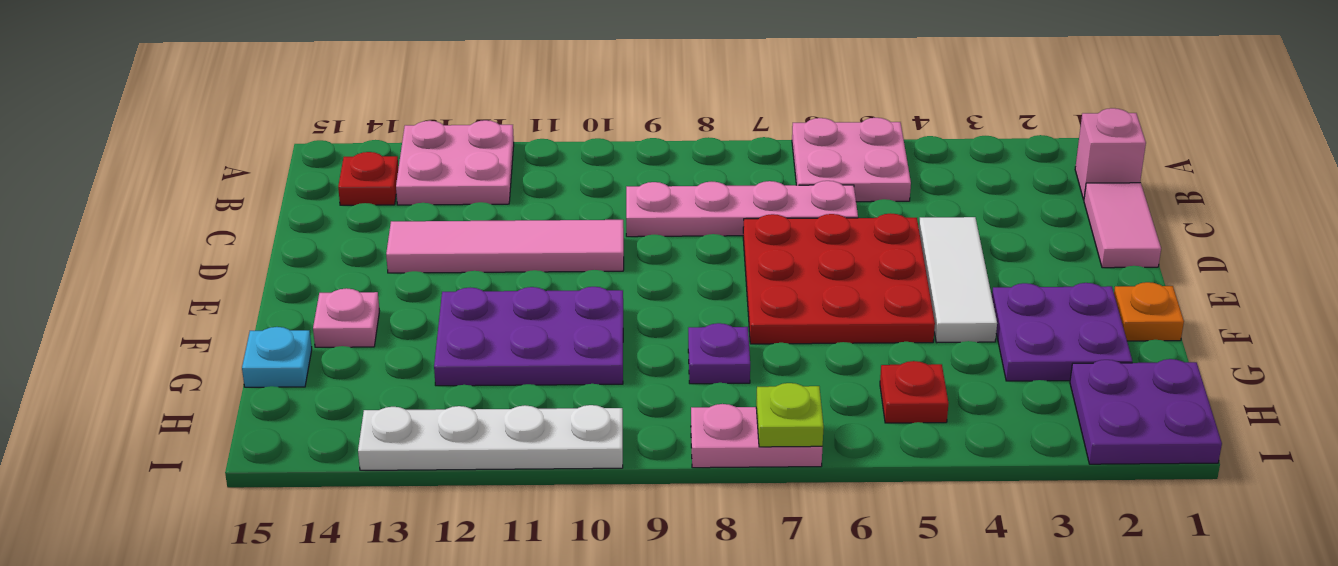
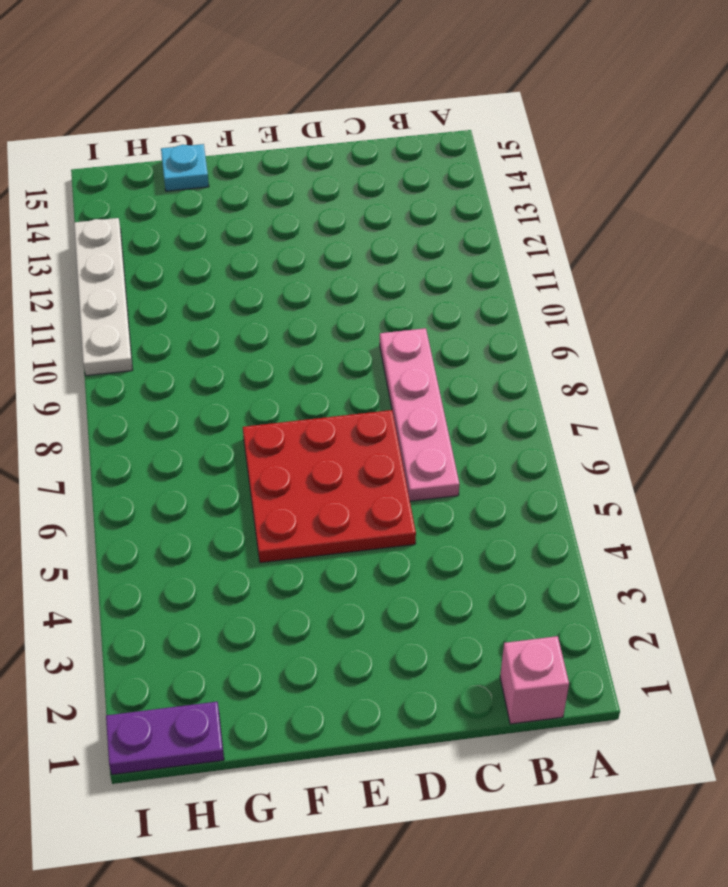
purple plate H1:I1 level 1 -> purple plate H1:I2 level 1
none -> pink plate A5:B6 level 1
none -> pink plate A12:B13 level 1
none -> red plate B14 level 1

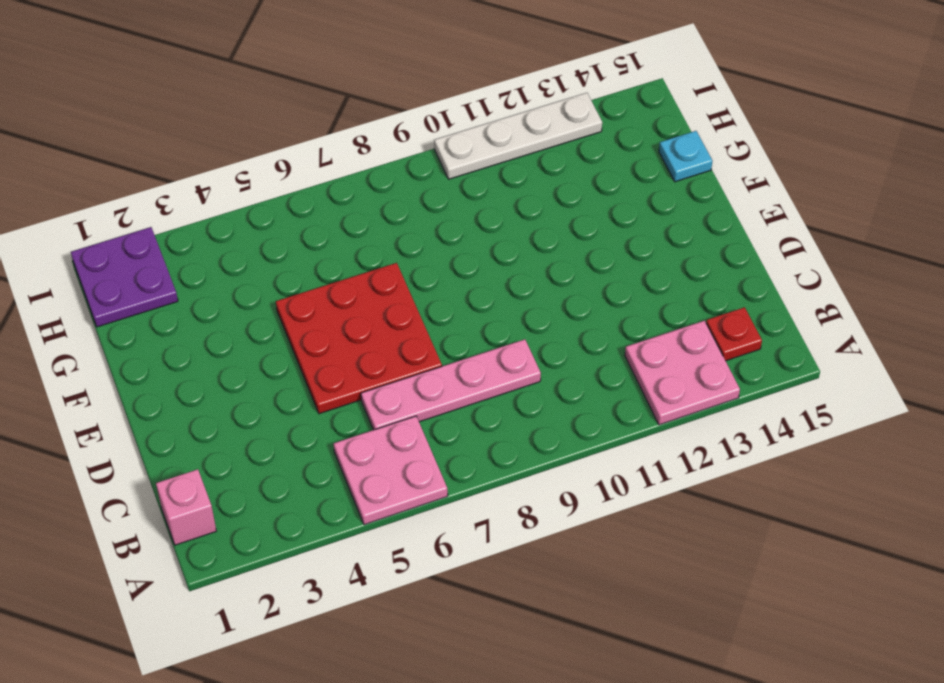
none -> pink tile C1:D1 level 1
none -> white tile D4:F4 level 1
none -> pink tile D10:D13 level 1

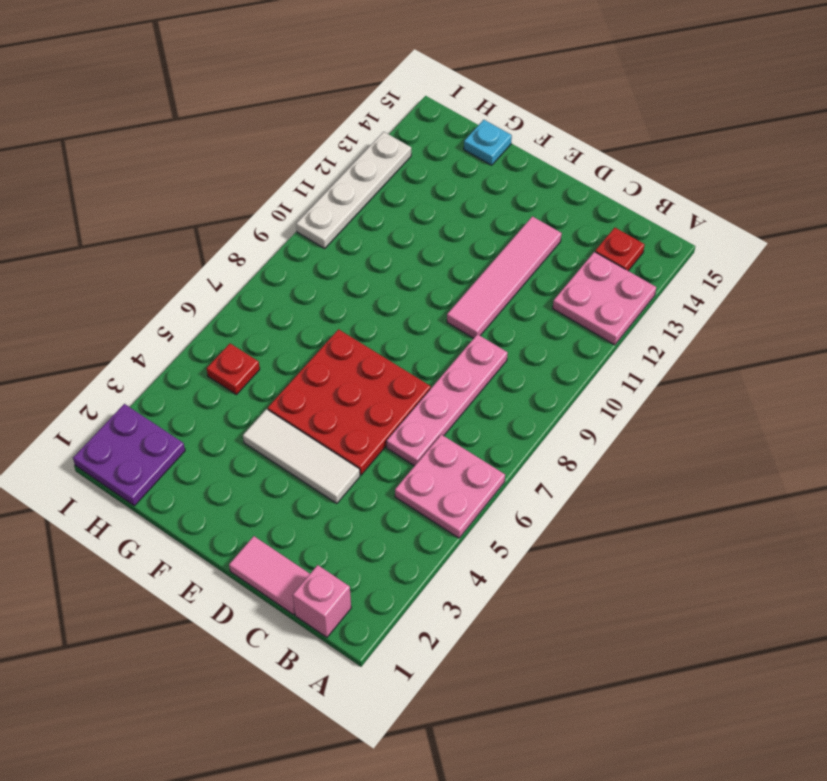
none -> orange plate F1 level 1
none -> purple plate F2:G3 level 1
none -> purple plate F10:G12 level 1

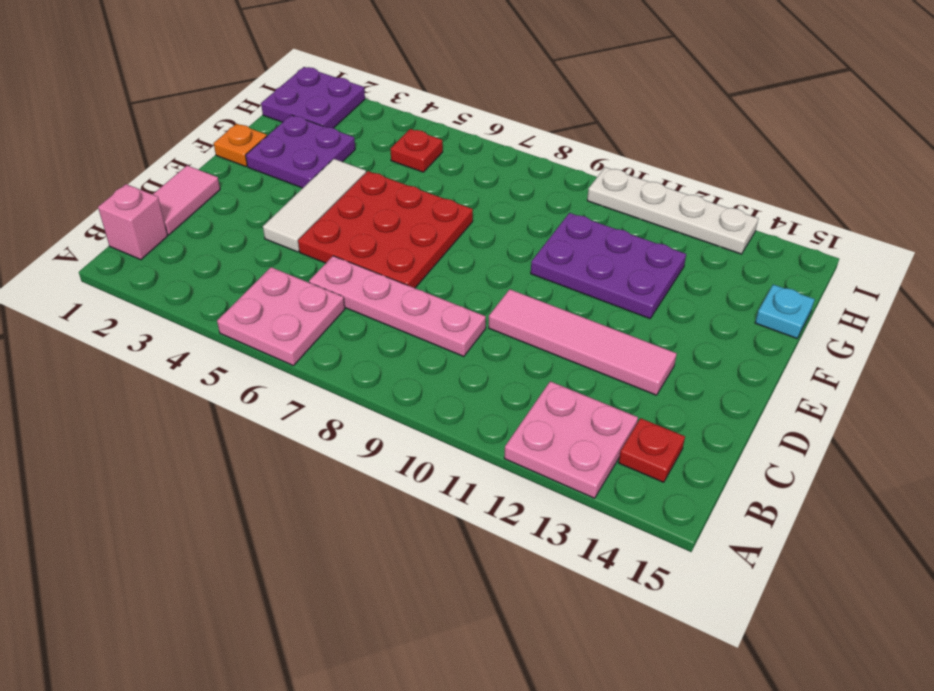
none -> pink plate F14 level 1
none -> purple plate G8 level 1
none -> pink plate I7:I8 level 1

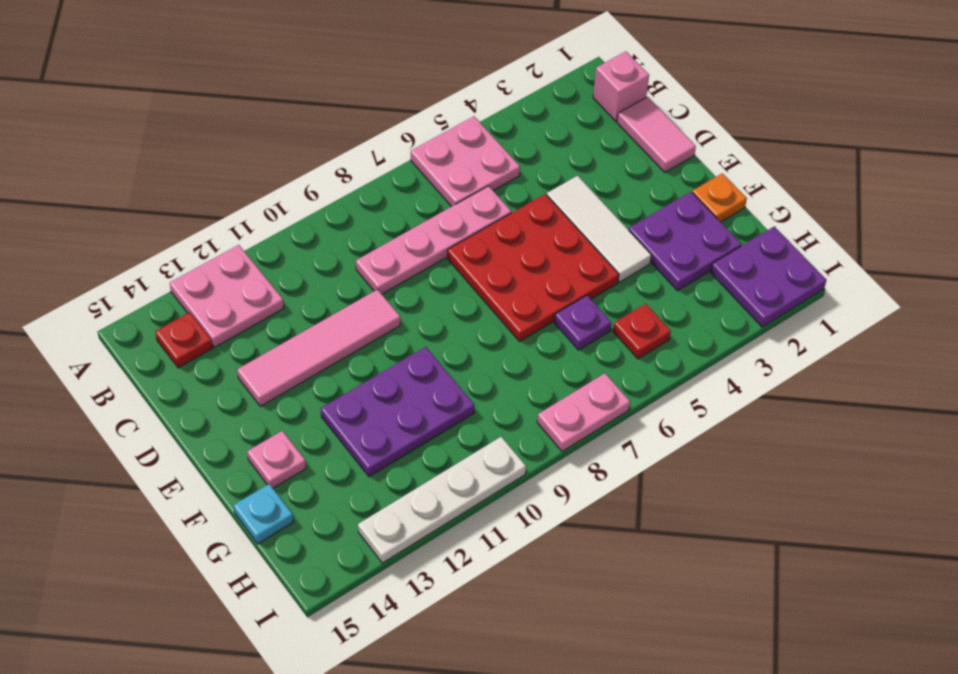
purple plate G6 level 1 -> purple plate G8 level 1
none -> lime plate I7 level 2

